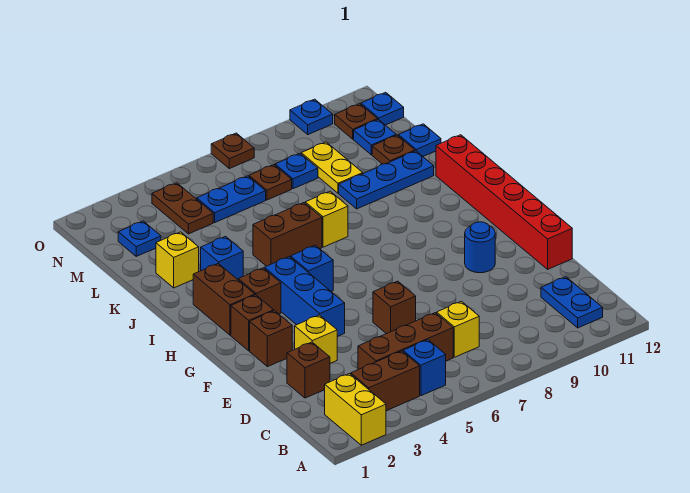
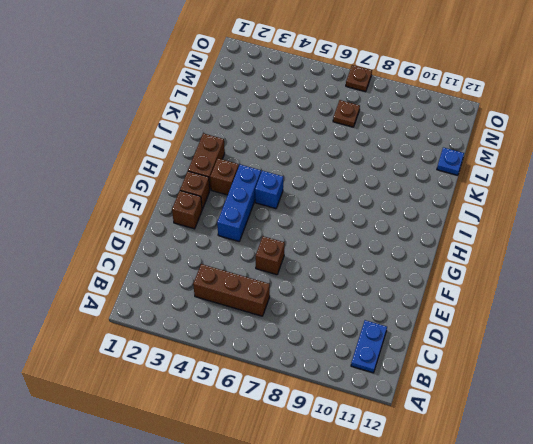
none -> yellow brick A2:B2 level 1
none -> brown brick B3:B4 level 1
none -> blue brick B5 level 1
none -> yellow brick C7 level 1

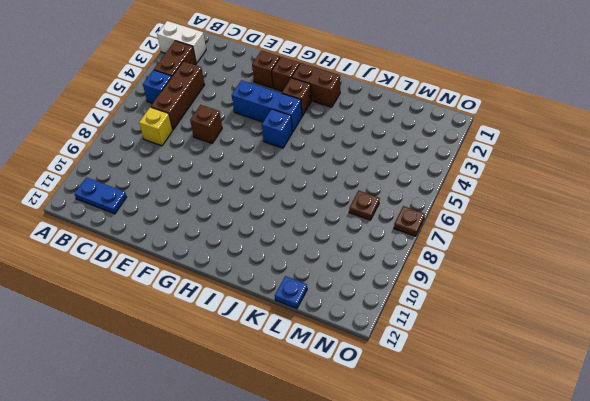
white brick A2:B2 level 1 -> yellow brick A2:B2 level 1
none -> brown brick D2 level 1
none -> yellow brick E3 level 1
none -> red brick E12:J12 level 1
none -> blue round brick F10 level 1

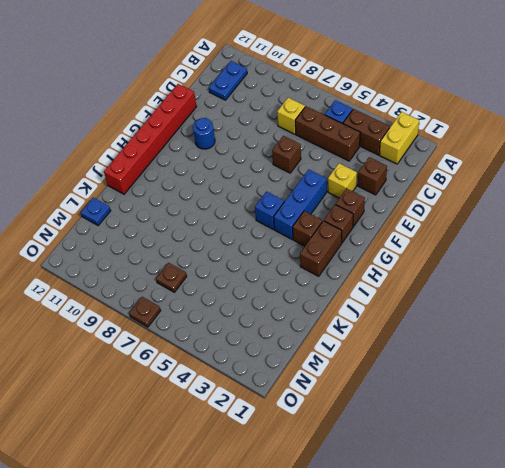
none -> blue brick J3 level 1
none -> brown brick J5:J6 level 1
none -> yellow brick J7 level 1
none -> yellow brick K2 level 1

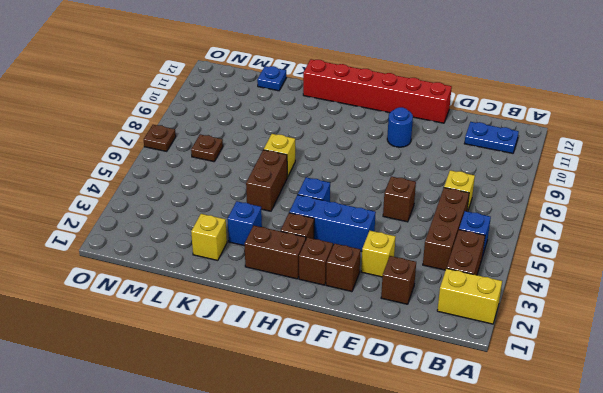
none -> blue plate K9:K11 level 1
none -> yellow plate L9:M9 level 1
none -> brown plate L11 level 1
none -> blue plate M2 level 1

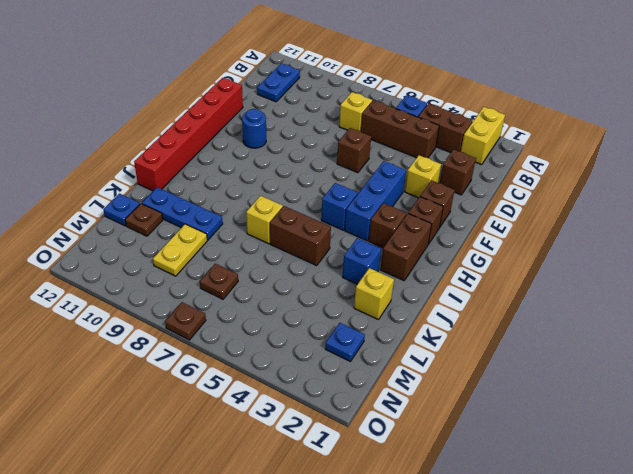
none -> brown plate M4:N4 level 1
none -> blue plate M5:M6 level 1
none -> blue plate M8 level 1
none -> blue plate M11 level 1

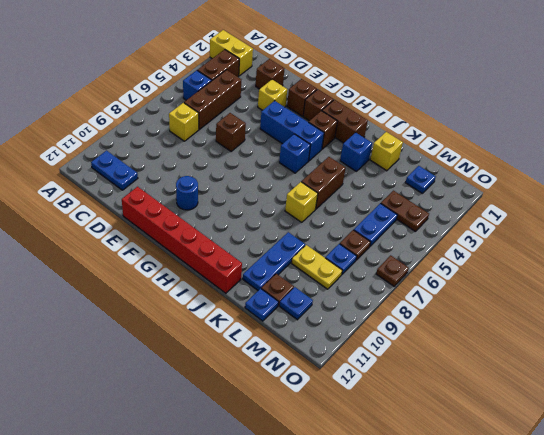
none -> brown plate N11 level 1
none -> blue plate N12 level 1
none -> blue plate O10 level 1

